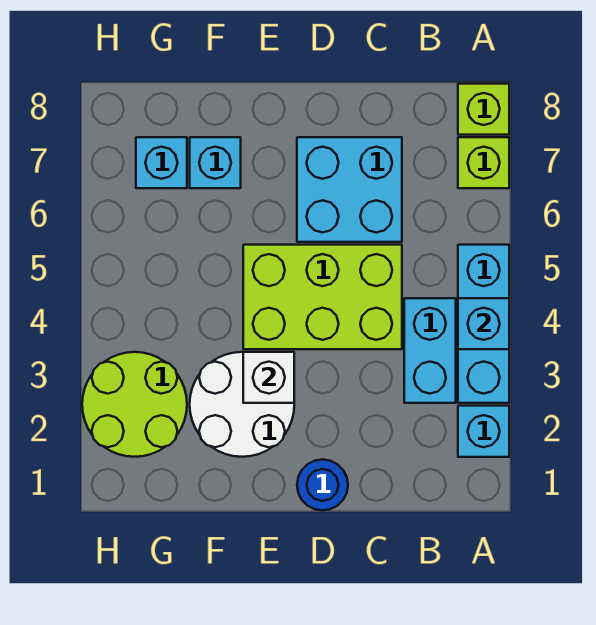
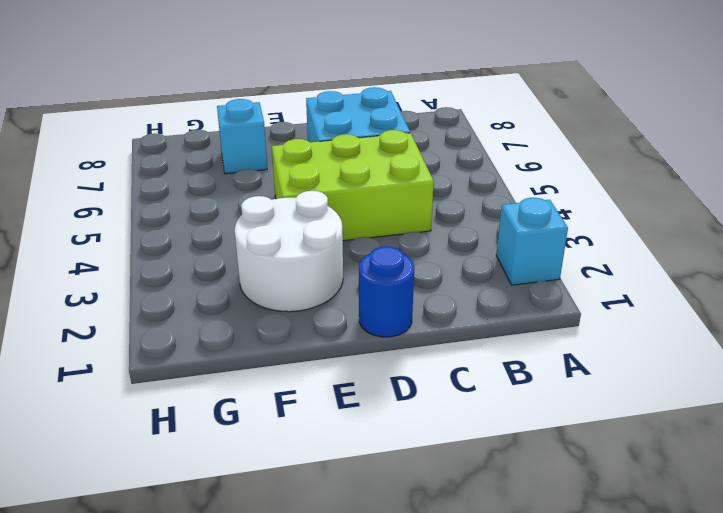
none -> cyan brick A3:A5 level 1
none -> lime brick A7 level 1
none -> lime brick A8 level 1

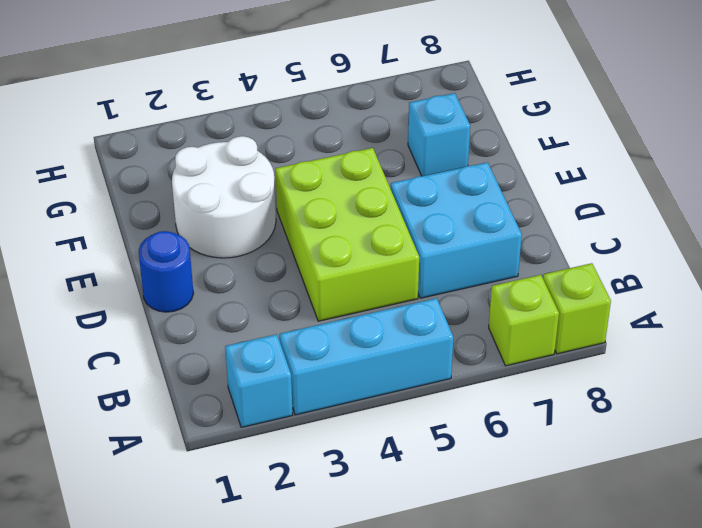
none -> cyan brick B3:B4 level 1
none -> lime round brick G2:H3 level 1
none -> cyan brick G7 level 1

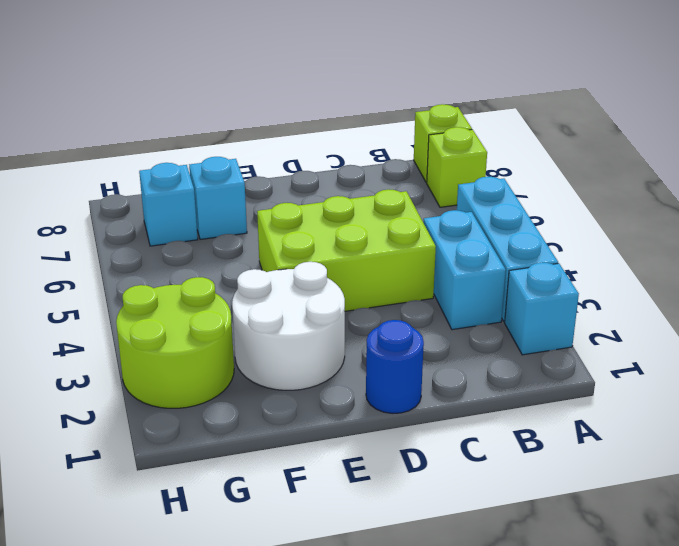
none -> cyan brick C6:D7 level 1
none -> cyan brick A4 level 2
none -> white brick E3 level 2

